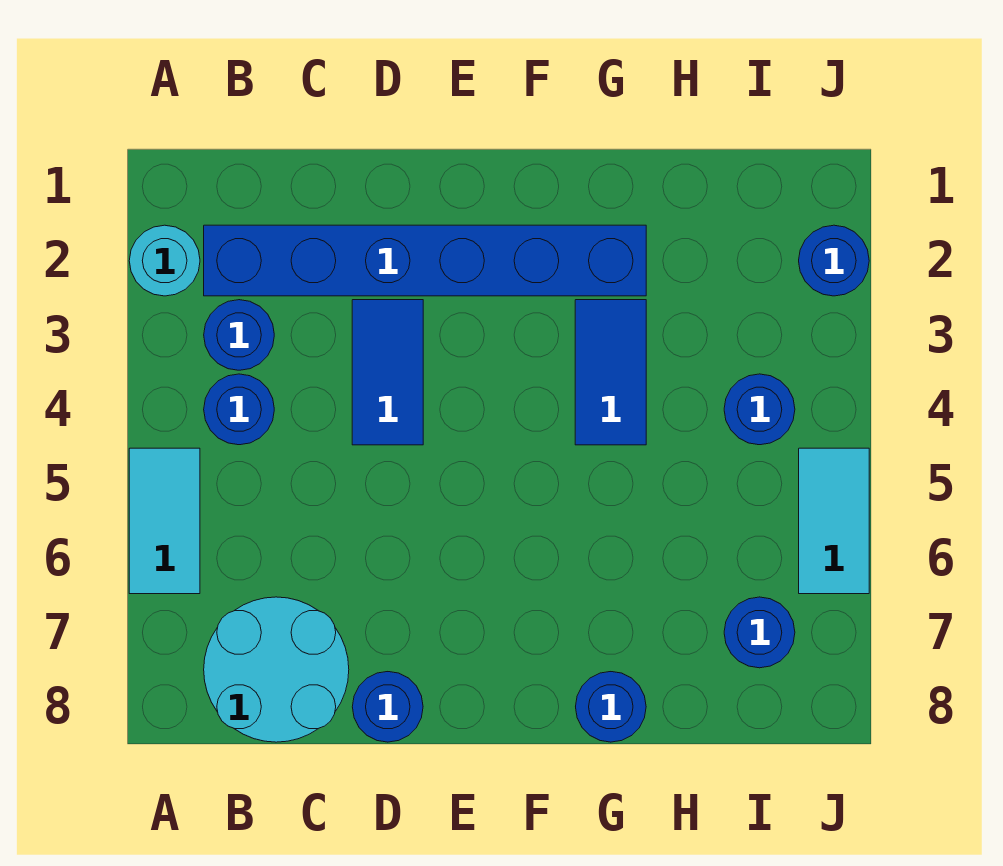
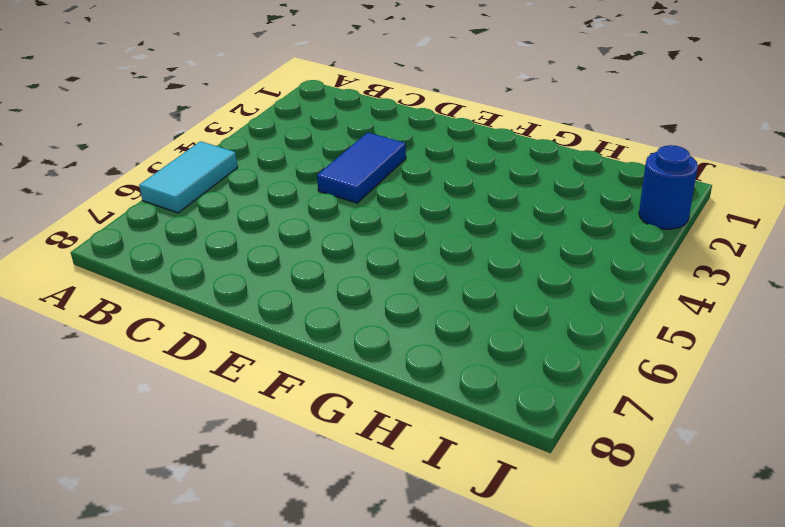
none -> cyan round brick A2 level 1
none -> blue brick B2:G2 level 1
none -> blue round brick B3 level 1

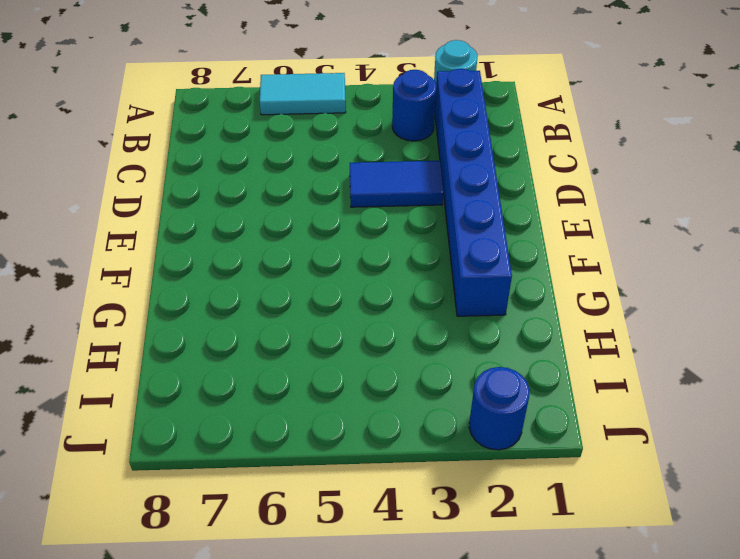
none -> blue round brick B4 level 1
none -> cyan round brick B7:C8 level 1
none -> blue round brick D8 level 1

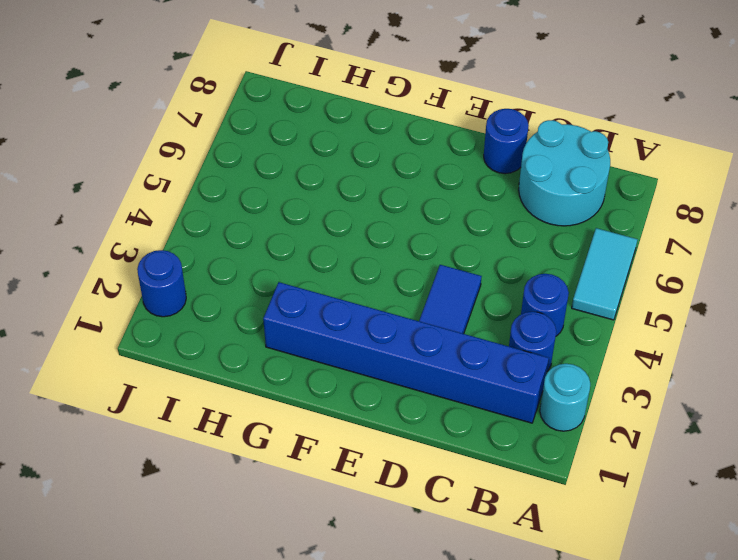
none -> blue tile G3:G4 level 1
none -> blue round brick G8 level 1
none -> blue round brick I4 level 1

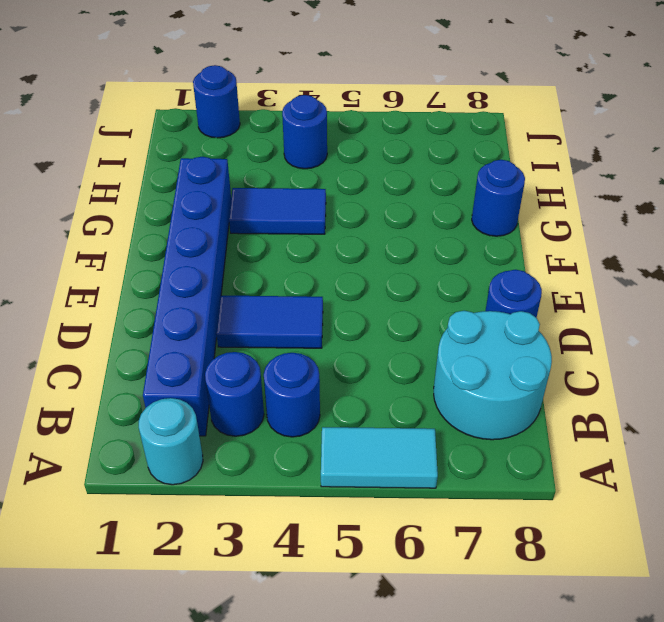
none -> blue round brick I7 level 1
none -> cyan tile J5:J6 level 1

